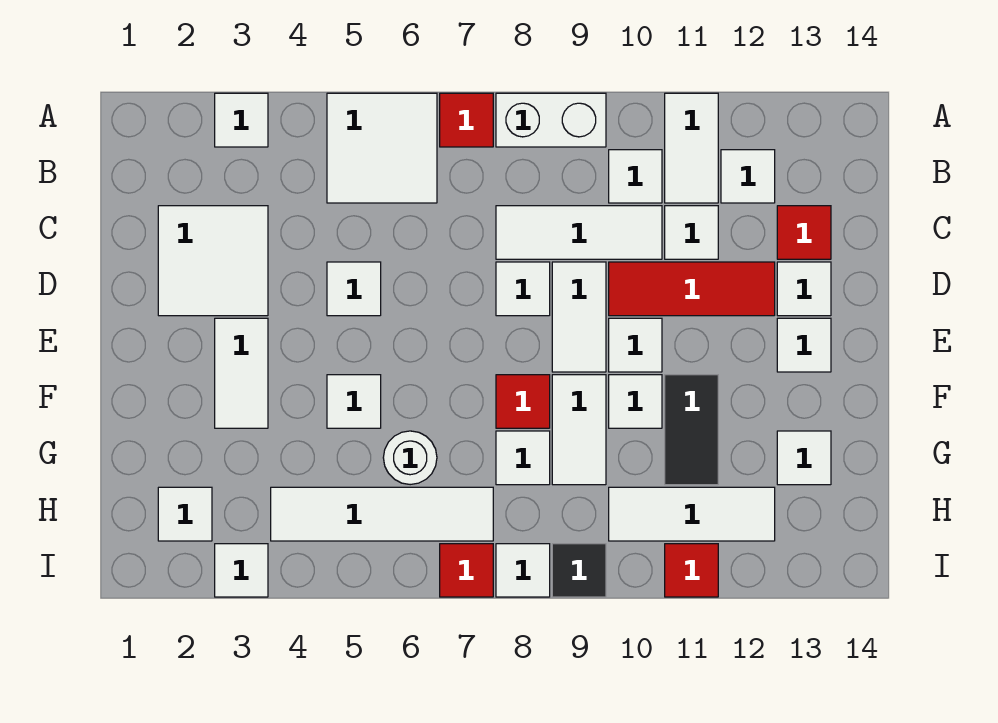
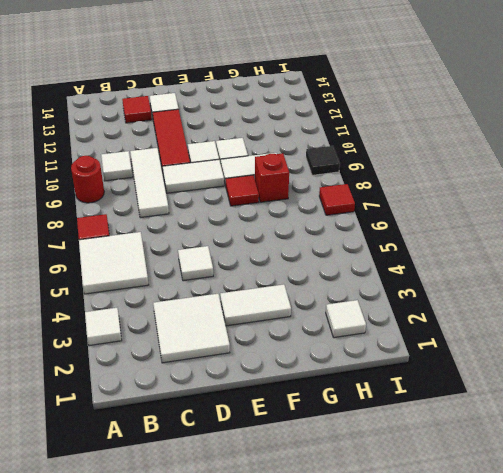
red round brick A9 level 1 -> white brick A8:A9 level 1
red brick G8 level 1 -> white tile G8 level 1
none -> white tile A11:B11 level 1
none -> white tile B12 level 1
none -> white tile C11 level 1
none -> white tile D8 level 1

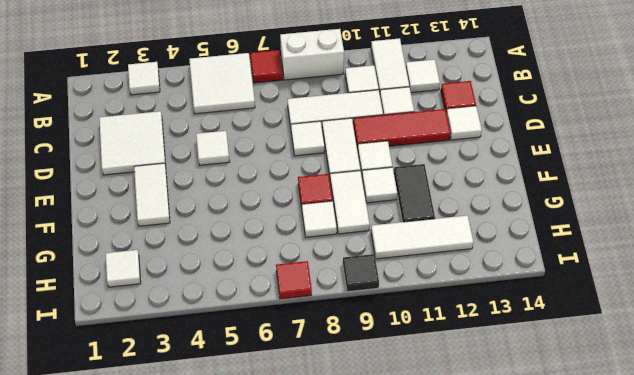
none -> white tile E13 level 1
none -> white tile F5 level 1
none -> white round brick G6 level 1
none -> white tile G13 level 1

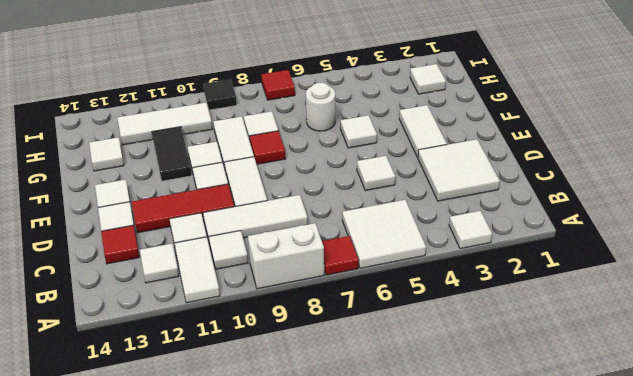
none -> white tile D8 level 1
none -> white tile H4:H7 level 1
none -> white tile I3 level 1
none -> white tile I8 level 1

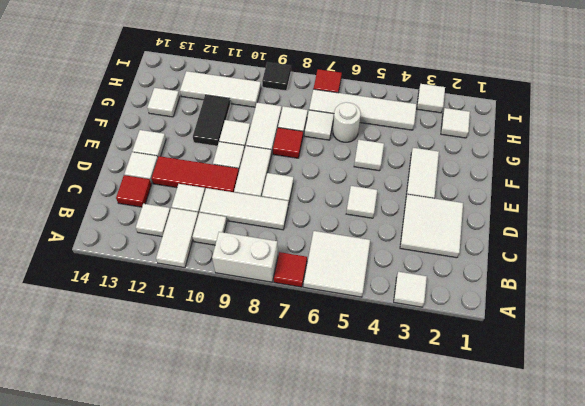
white tile G7 level 1 -> white tile I8 level 1
none -> red tile I11 level 1

